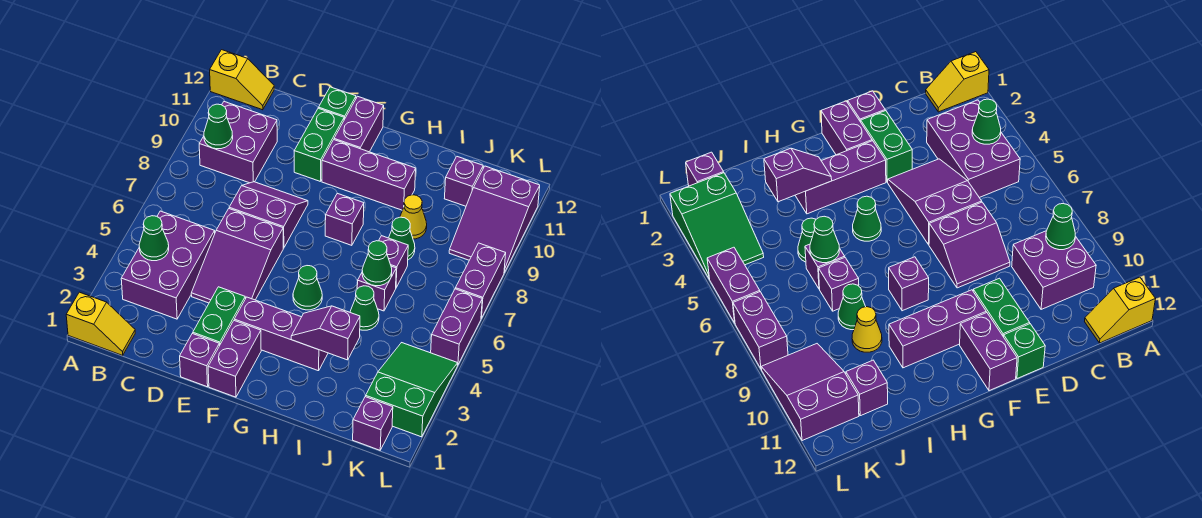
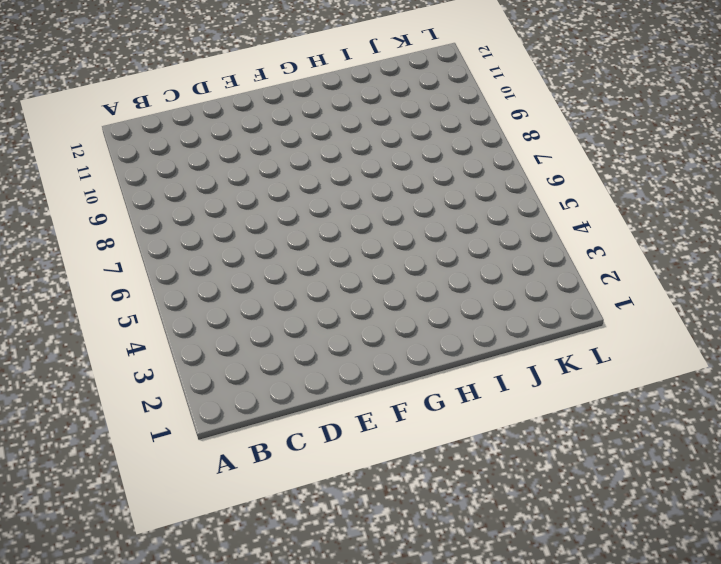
none -> yellow slope A1:B1 level 1 top A
none -> yellow slope A12:B12 level 1 top A
none -> purple brick B3:C5 level 1
none -> purple brick B9:C10 level 1

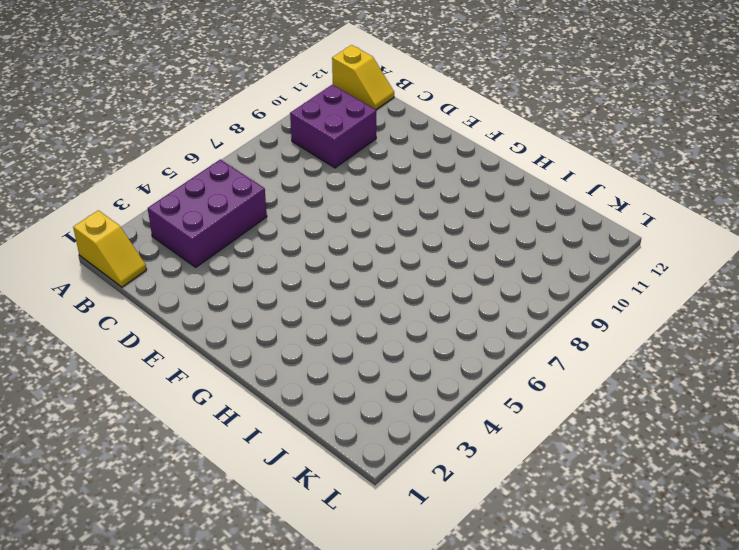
none -> purple slope D4:E6 level 1 top 6
none -> purple slope D7:E8 level 1 top 7
none -> purple brick E1 level 1
none -> green brick E2:E3 level 1

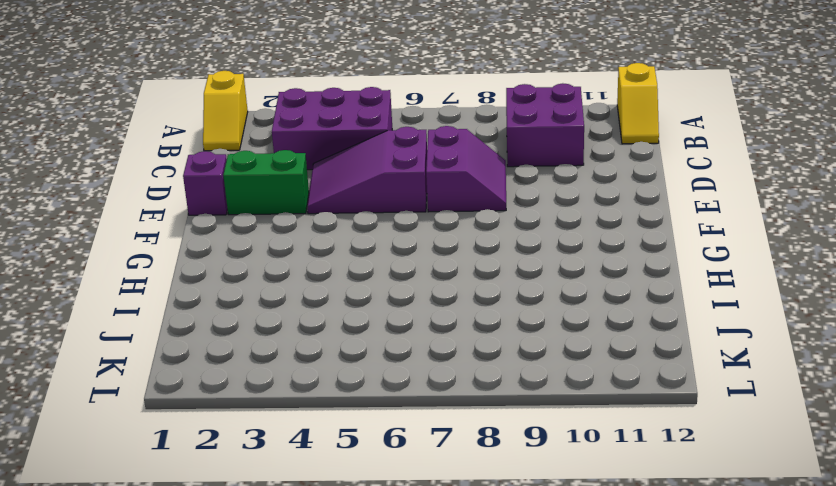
none -> green brick E10:E11 level 1
none -> green brick E12 level 1
none -> purple brick F1:F2 level 1
none -> purple brick F3:H3 level 1

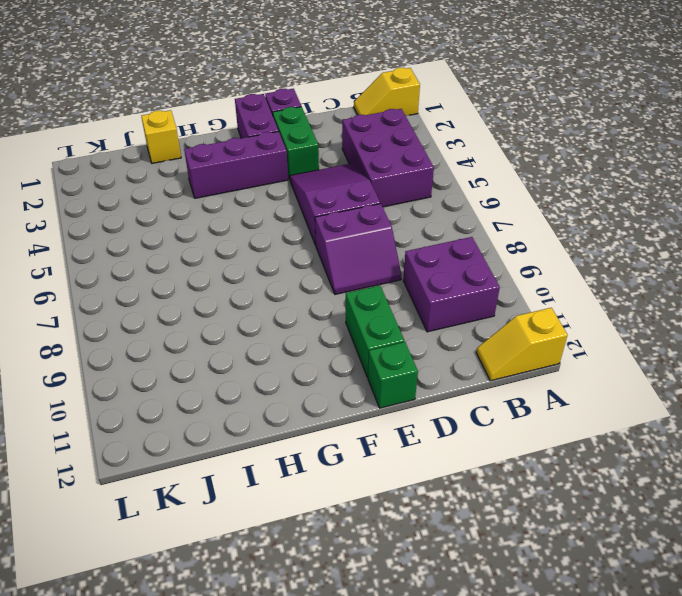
yellow brick I1 level 1 -> none
none -> purple brick F10:H10 level 1
none -> purple brick F11:F12 level 1
none -> green cone G5 level 1
none -> purple brick G8 level 1

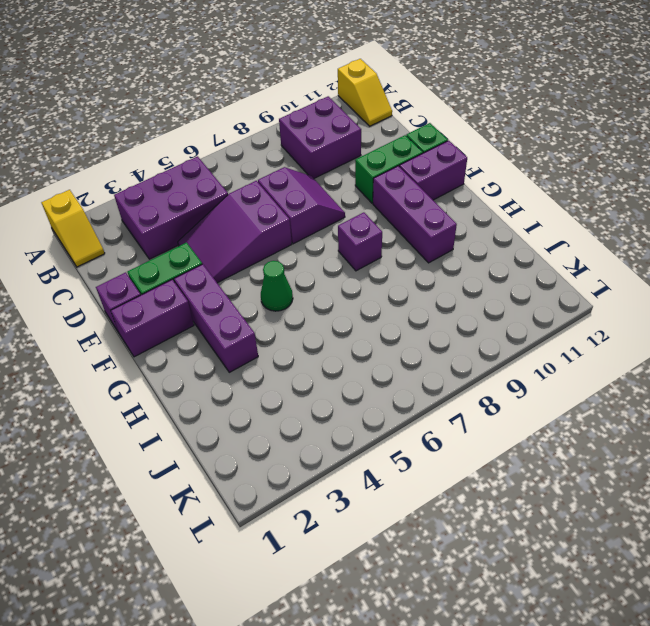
none -> green cone I5 level 1
none -> purple brick I6 level 1
none -> purple brick I7 level 1
none -> green cone I8 level 1

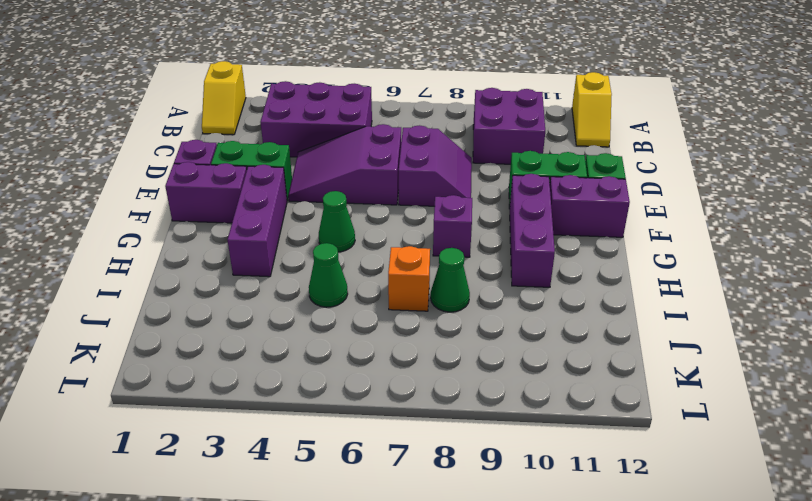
orange brick I7 level 1 -> purple brick I7 level 1
none -> purple brick I6 level 1
none -> yellow cone I9 level 1
none -> purple brick J11 level 1
none -> purple brick K1 level 1

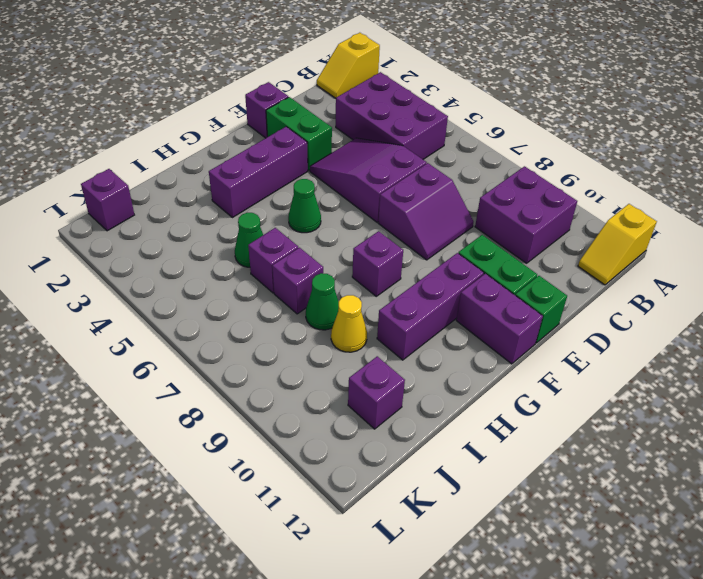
none -> purple brick F1:F2 level 1
none -> green slope K2:L4 level 1 top 2
none -> purple slope K9:L11 level 1 top 11
none -> purple brick L5:L6 level 1

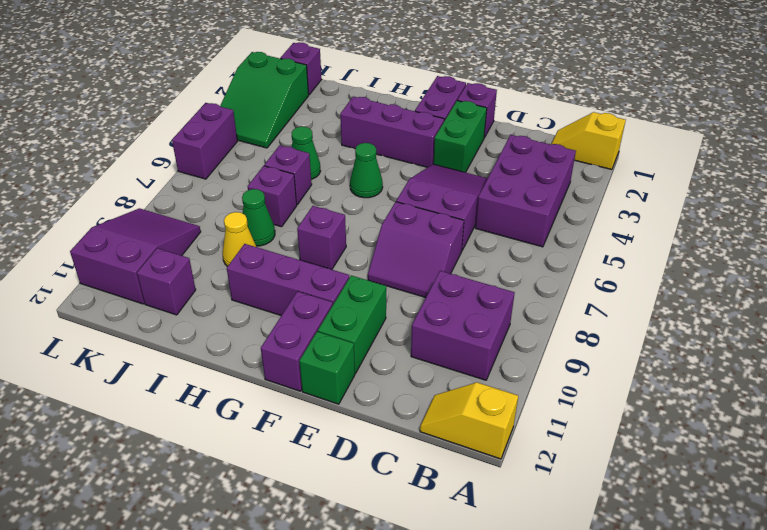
none -> purple brick L7:L8 level 1
none -> green cone B4 level 2
none -> green cone B9 level 2
none -> purple slope H3:I3 level 2 top I

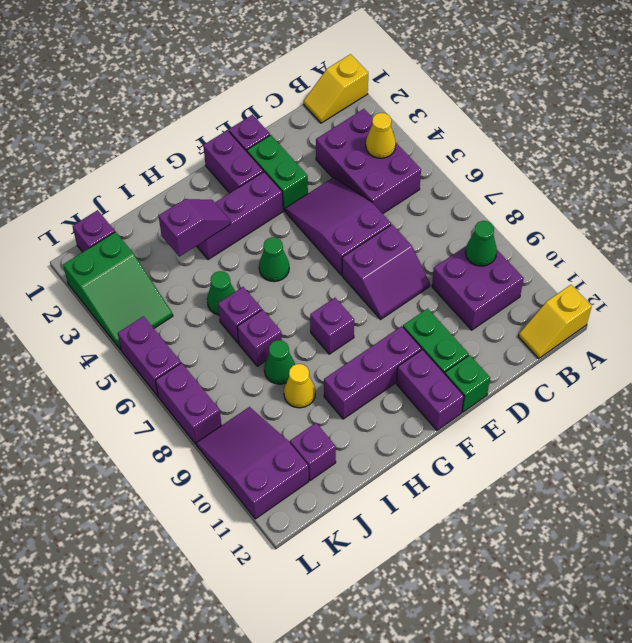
yellow cone B4 level 2 -> green cone B4 level 2
none -> green cone I6 level 2

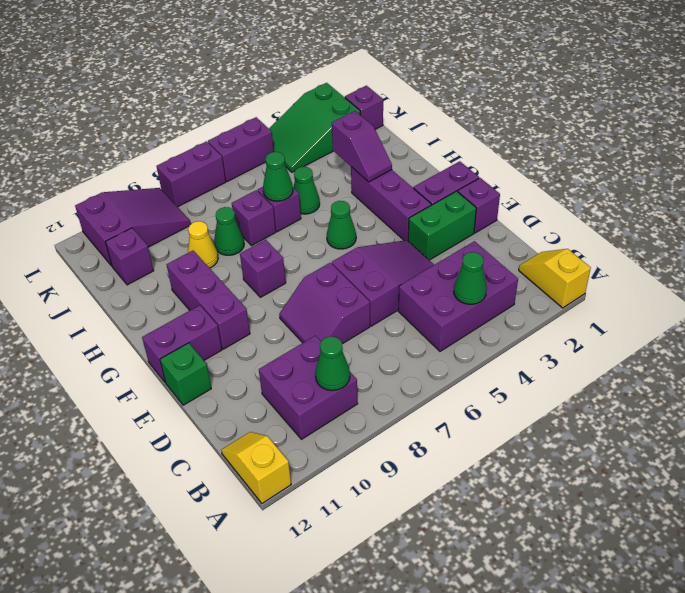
none -> green brick E10:E11 level 1

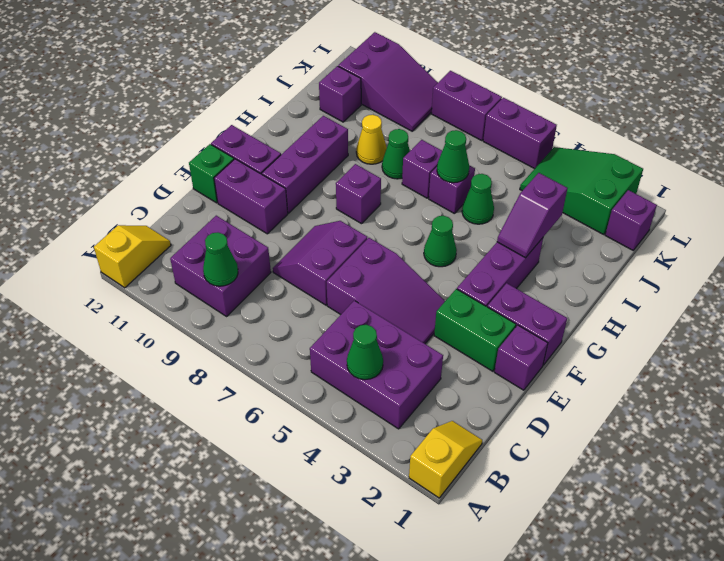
purple brick E10:E11 level 1 -> green brick E10:E11 level 1

